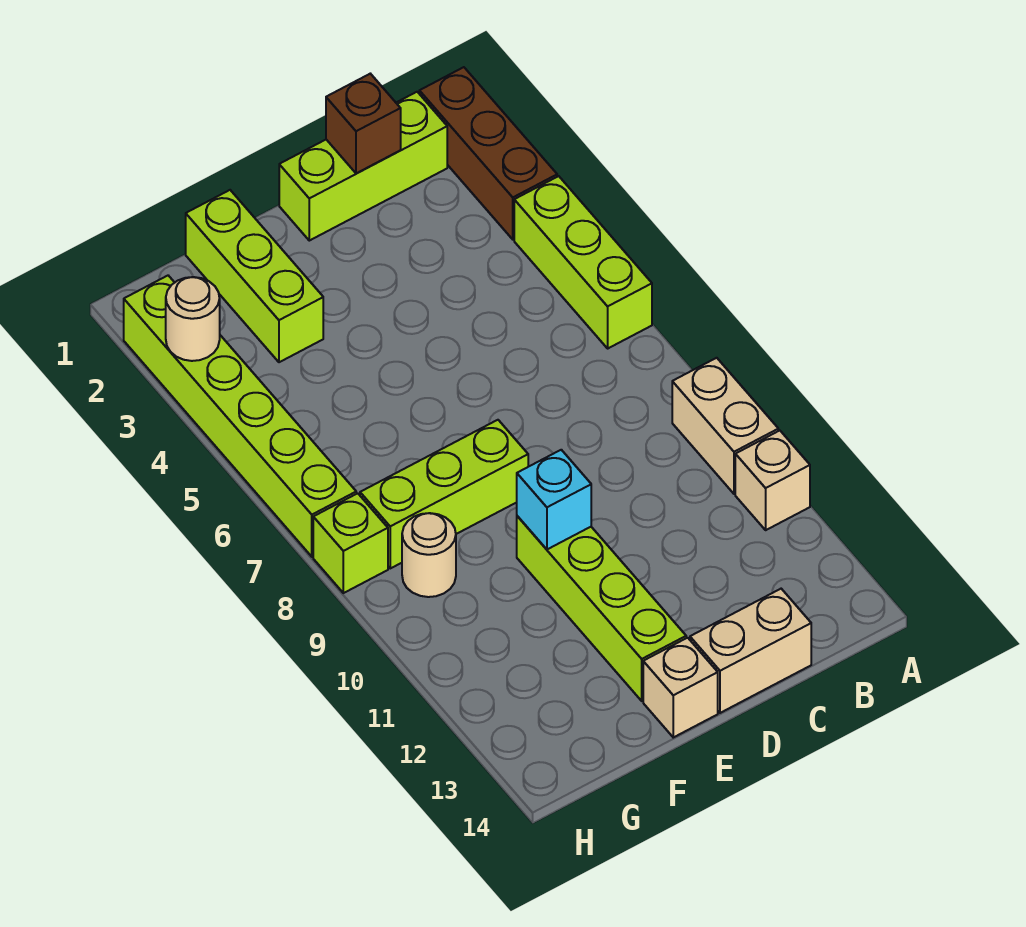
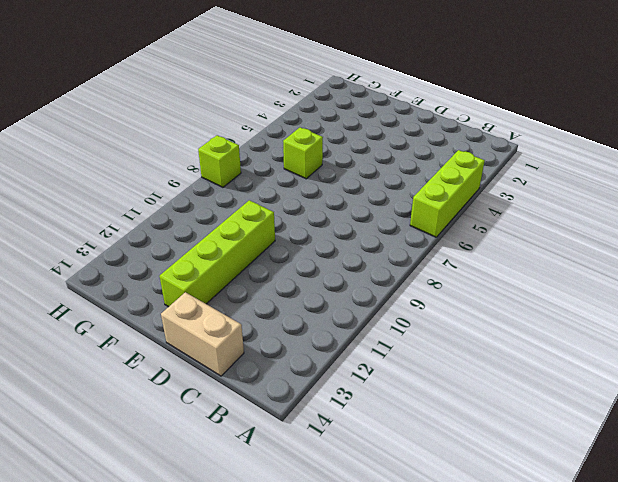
lime brick F6 level 1 -> none
none -> brown brick A1:A3 level 1
none -> tan brick A9:A10 level 1
none -> tan brick A11 level 1

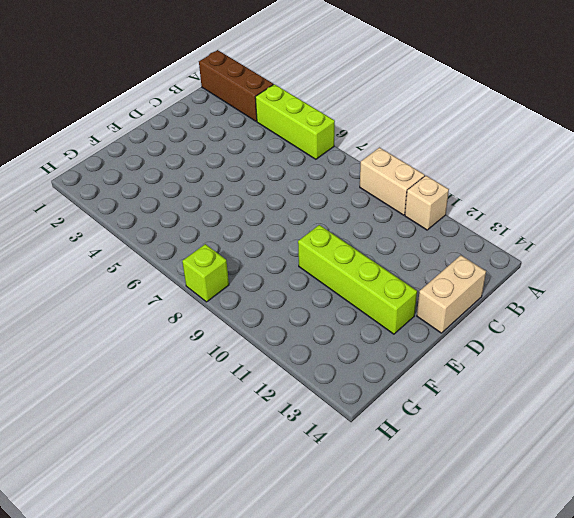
none -> lime brick B1:D1 level 1
none -> lime brick E8:G8 level 1
none -> tan brick E14 level 1

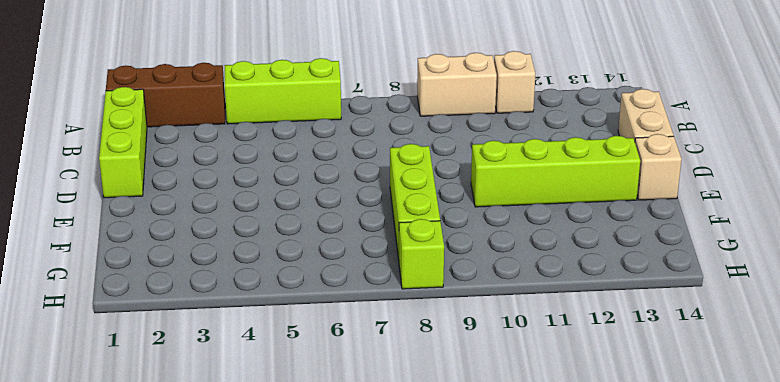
none -> lime brick F1:F3 level 1
none -> tan round brick G9 level 1
none -> lime brick H2:H7 level 1

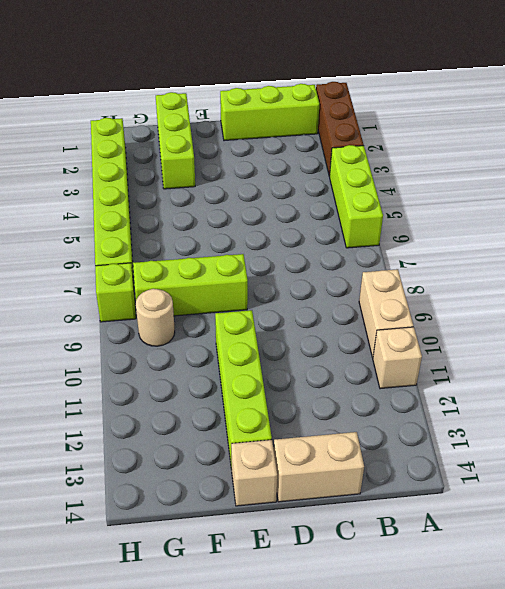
none -> brown brick C1 level 2
none -> cyan brick E10 level 2
none -> tan round brick H3 level 2

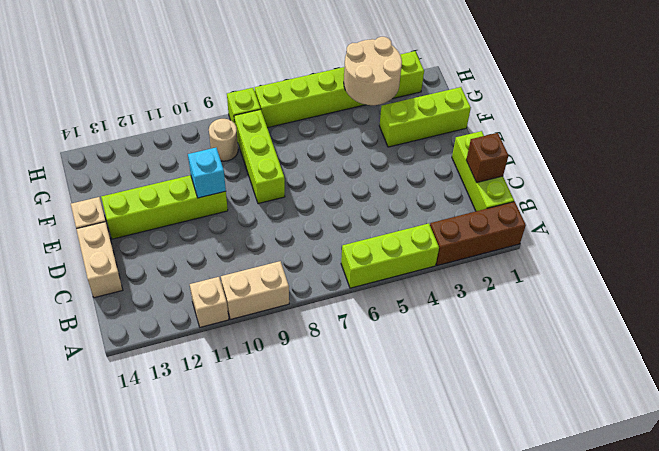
tan round brick G3:H4 level 2 -> tan round brick H3 level 2

